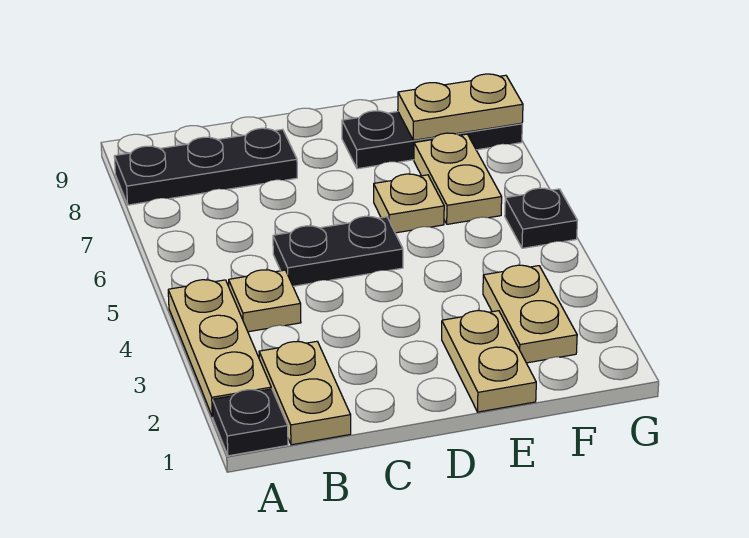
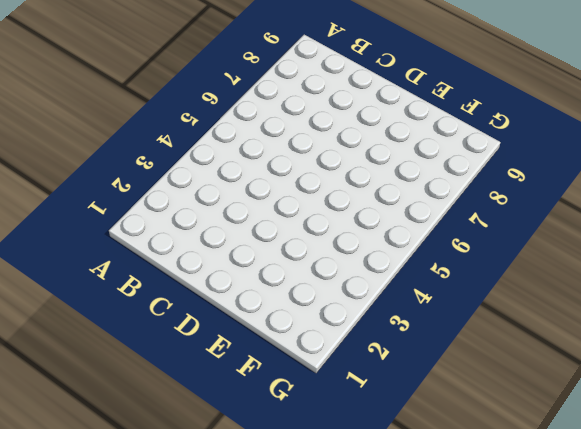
none -> black plate A1 level 1
none -> tan plate A2:A4 level 1
none -> black plate A8:C8 level 1

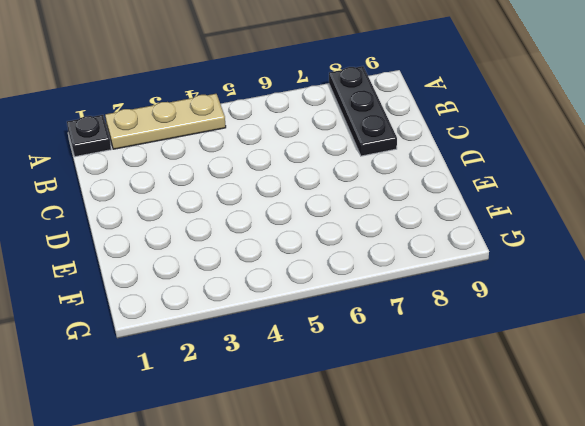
none -> tan plate B1:B2 level 1
none -> tan plate B4 level 1
none -> black plate C5:D5 level 1

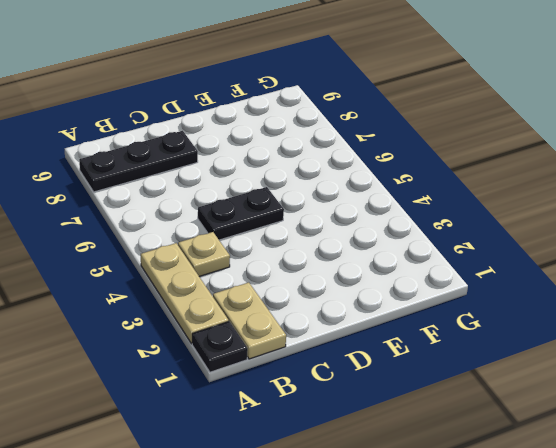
none -> tan plate E1:E2 level 1
none -> tan plate E6 level 1
none -> black plate E8:G8 level 1

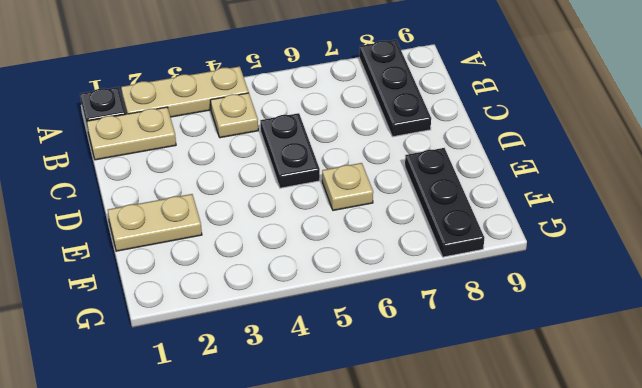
none -> tan plate F2:F3 level 1
none -> tan plate F6:F7 level 1
none -> black plate G5 level 1

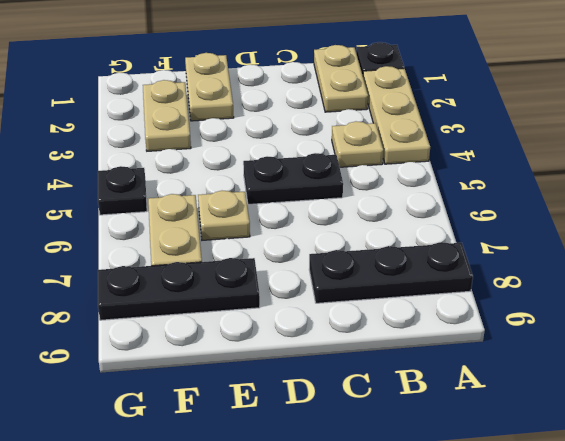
none -> tan plate F8:G8 level 2

